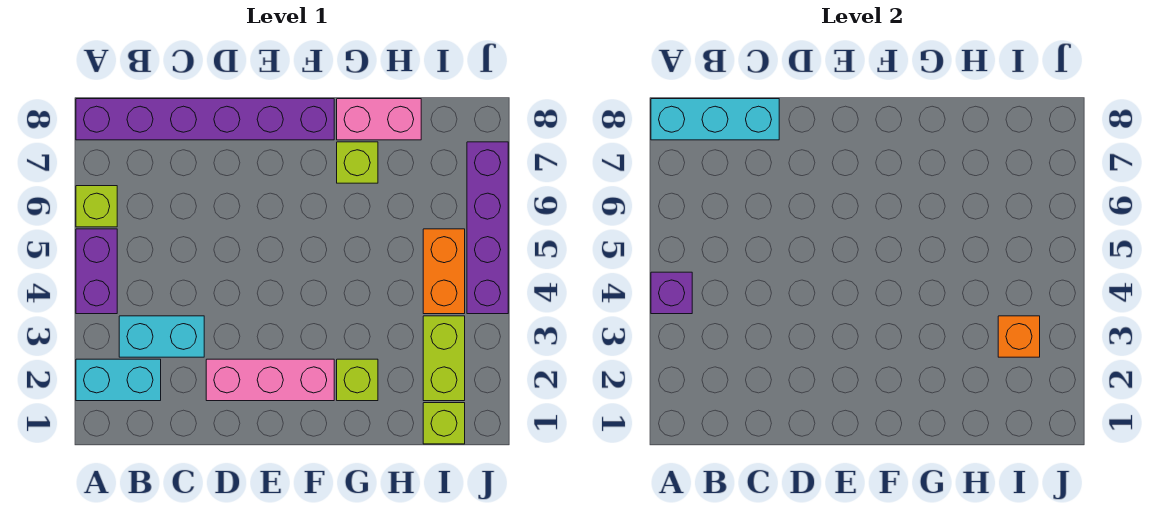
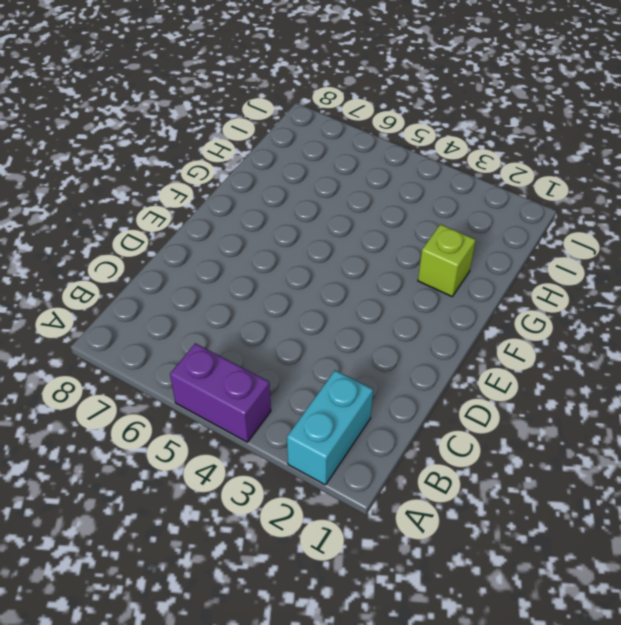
none -> lime brick A6 level 1
none -> purple brick A8:F8 level 1
none -> cyan brick B3:C3 level 1

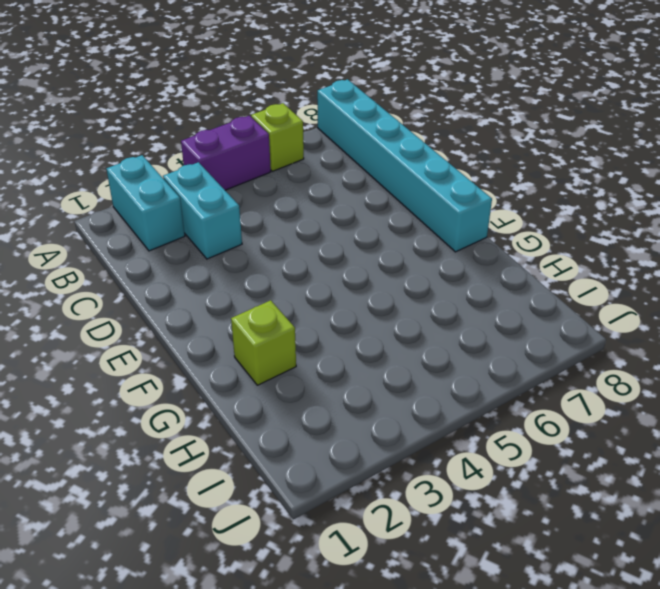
cyan brick A8:F8 level 1 -> purple brick A8:F8 level 1
none -> pink brick D2:F2 level 1
none -> lime brick G7 level 1
none -> pink brick G8:H8 level 1

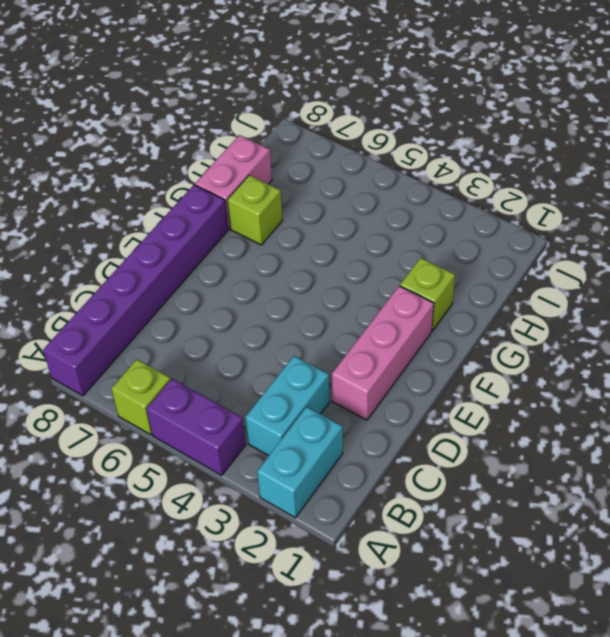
none -> lime brick I1 level 1
none -> lime brick I2:I3 level 1
none -> orange brick I4:I5 level 1

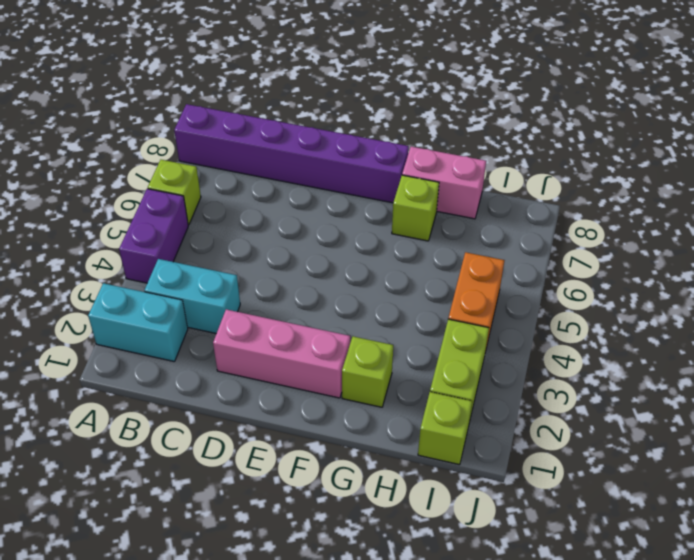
none -> purple brick J4:J7 level 1
none -> purple brick A4 level 2
none -> cyan brick A8:C8 level 2

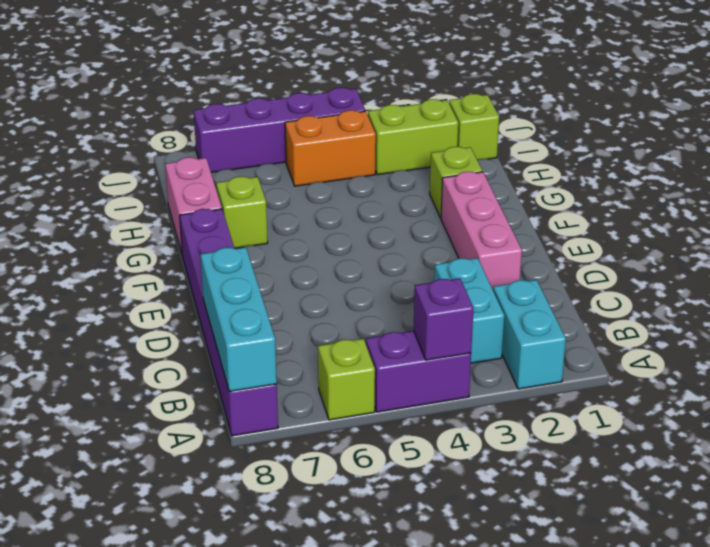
none -> orange brick I3 level 2

